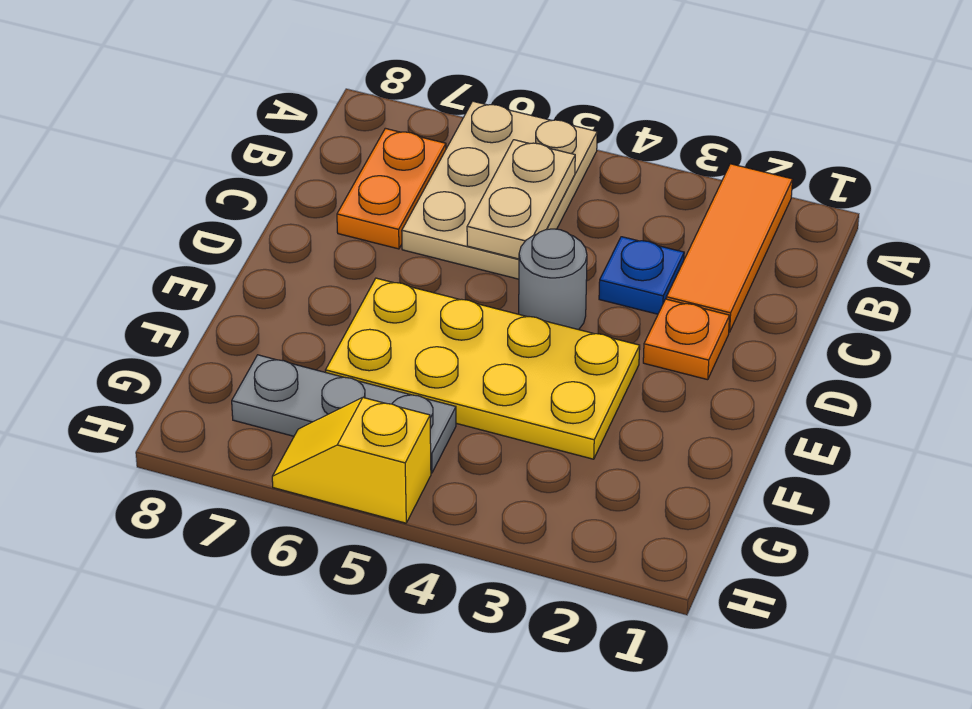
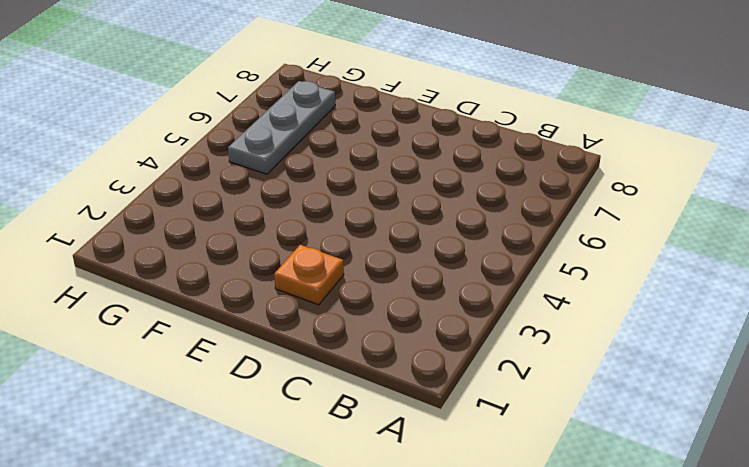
none -> orange tile A2:C2 level 1
none -> tan plate A5:C6 level 1

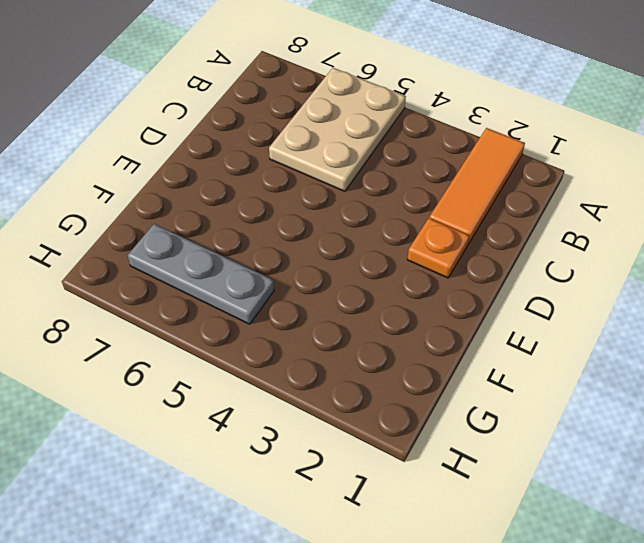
none -> orange plate B7:C7 level 1
none -> blue plate C3 level 1

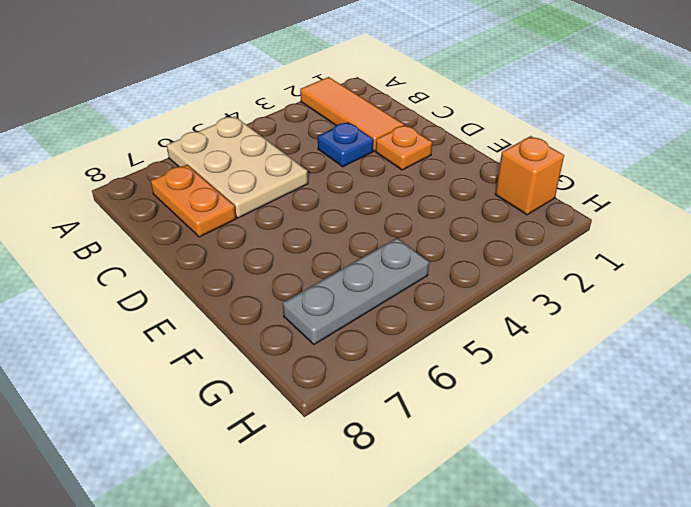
orange brick G1 level 1 -> none
none -> grey round brick D4 level 1
none -> yellow plate E3:F6 level 1

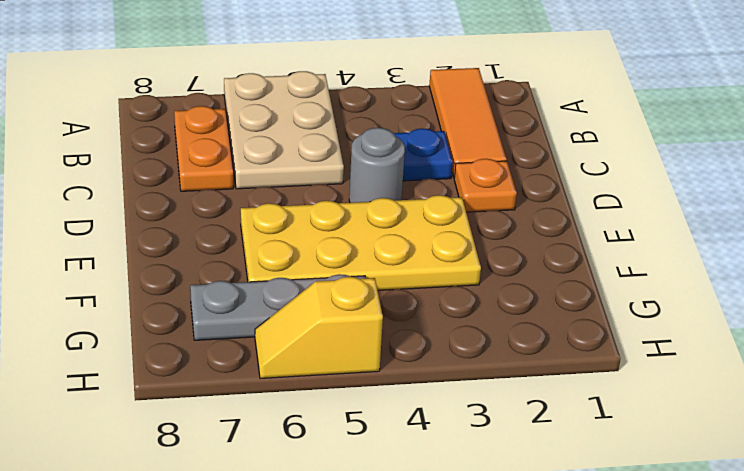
none -> tan plate B5:C5 level 2

